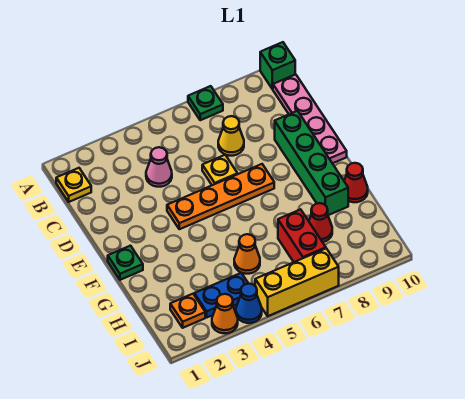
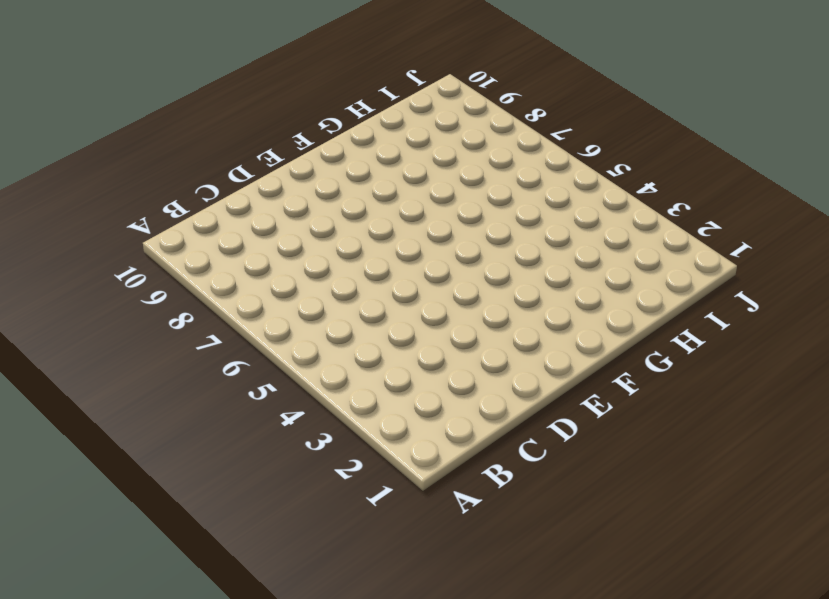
none -> green plate A7 level 1
none -> green brick A10 level 1
none -> yellow plate B1 level 1

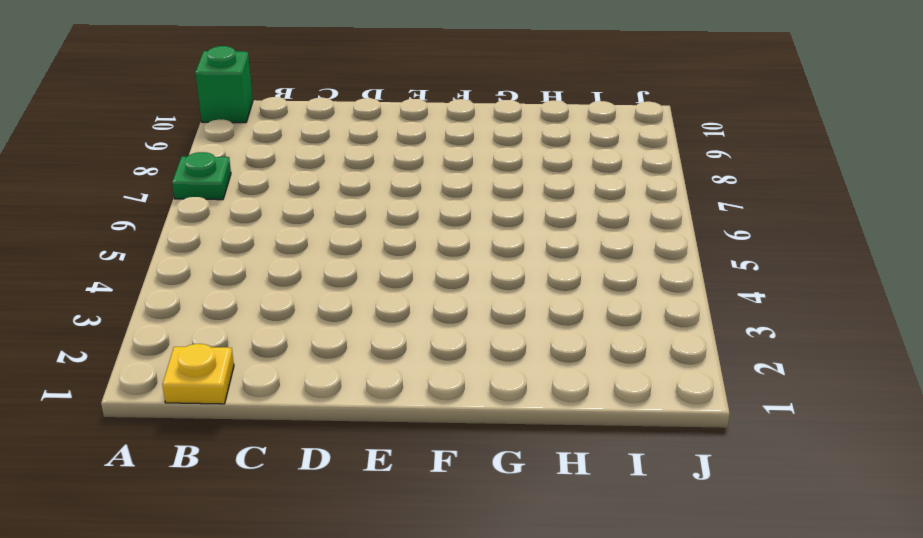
none -> pink plate B10:E10 level 1
none -> pink cone C4 level 1
none -> yellow cone C7 level 1

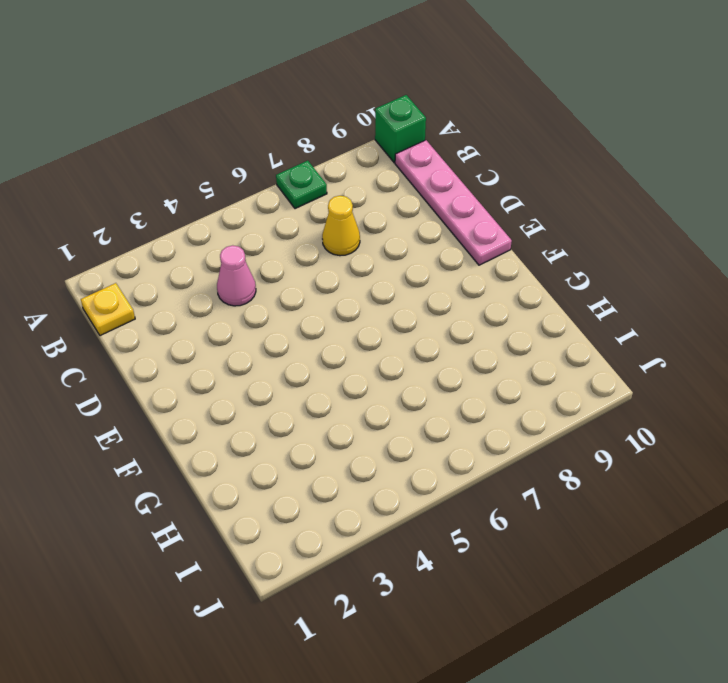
none -> yellow plate D6 level 1
none -> green brick D9:G9 level 1
none -> orange plate E4:E7 level 1

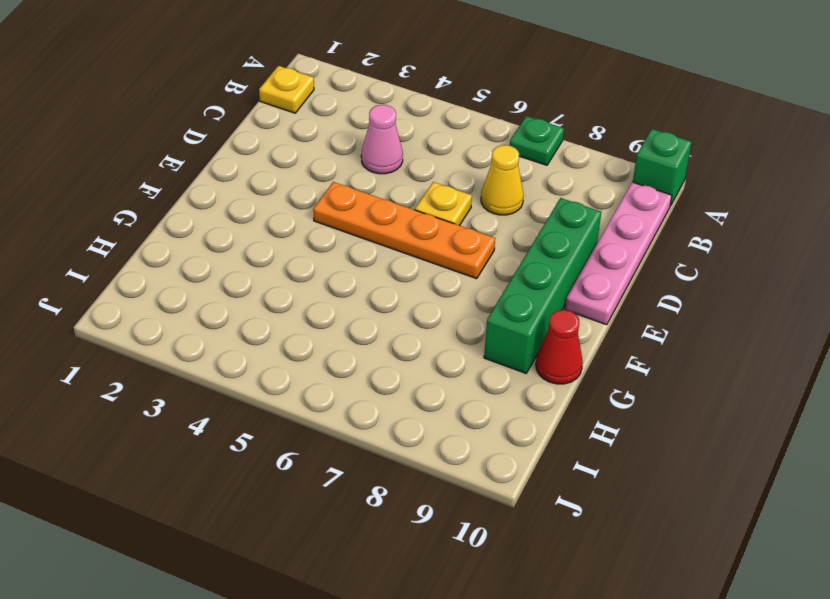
none -> green plate F1 level 1
none -> orange cone H5 level 1
none -> red brick H7:I7 level 1

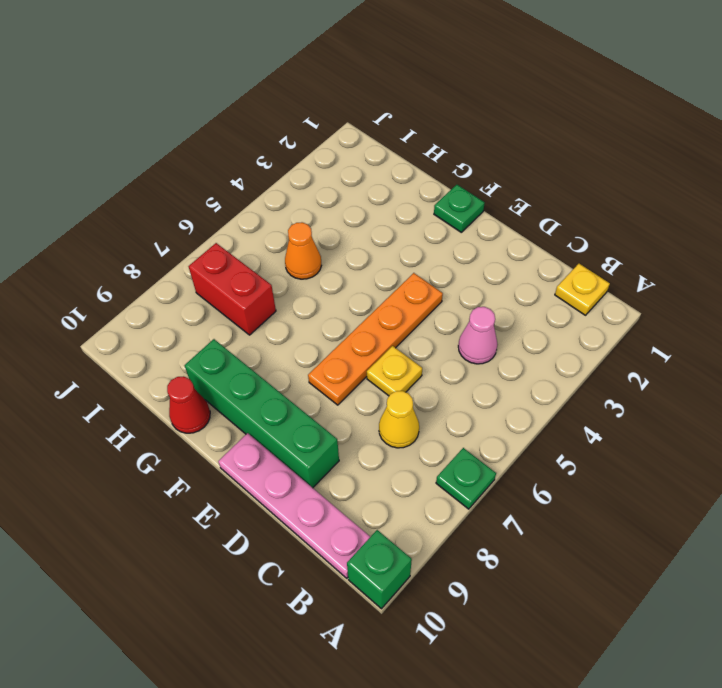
none -> red cone H8 level 1
none -> orange plate I2 level 1
none -> blue plate I3:I4 level 1

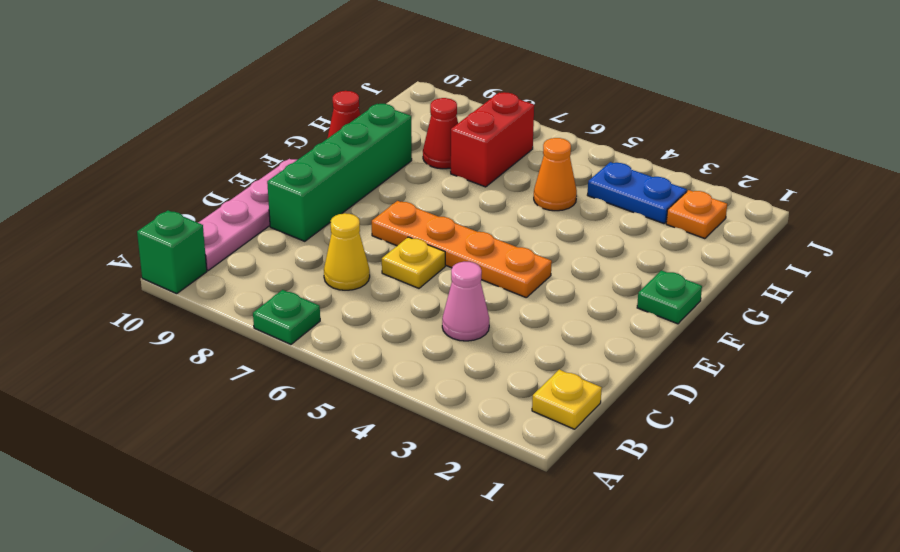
none -> orange cone J3 level 1
none -> blue cone J4 level 1
none -> yellow brick J5:J7 level 1

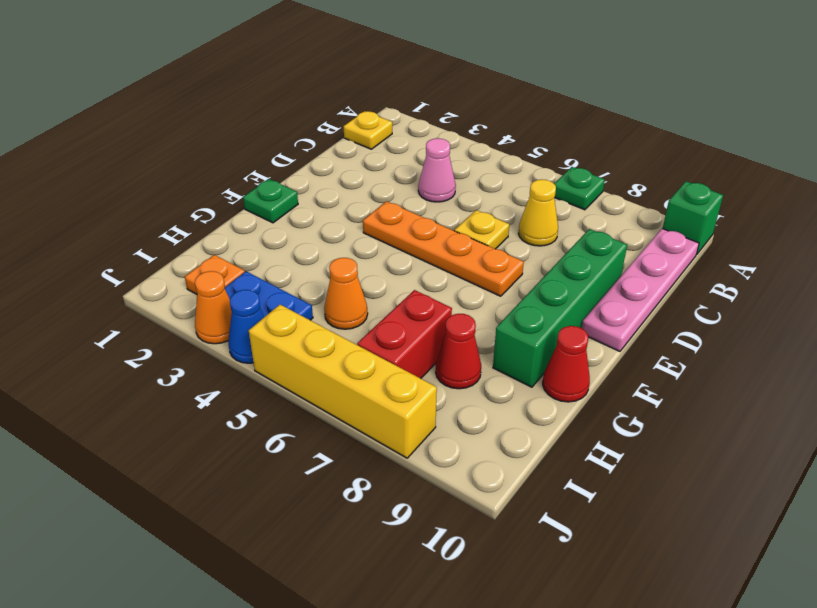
yellow brick J5:J8 level 1 -> yellow brick J5:J7 level 1

